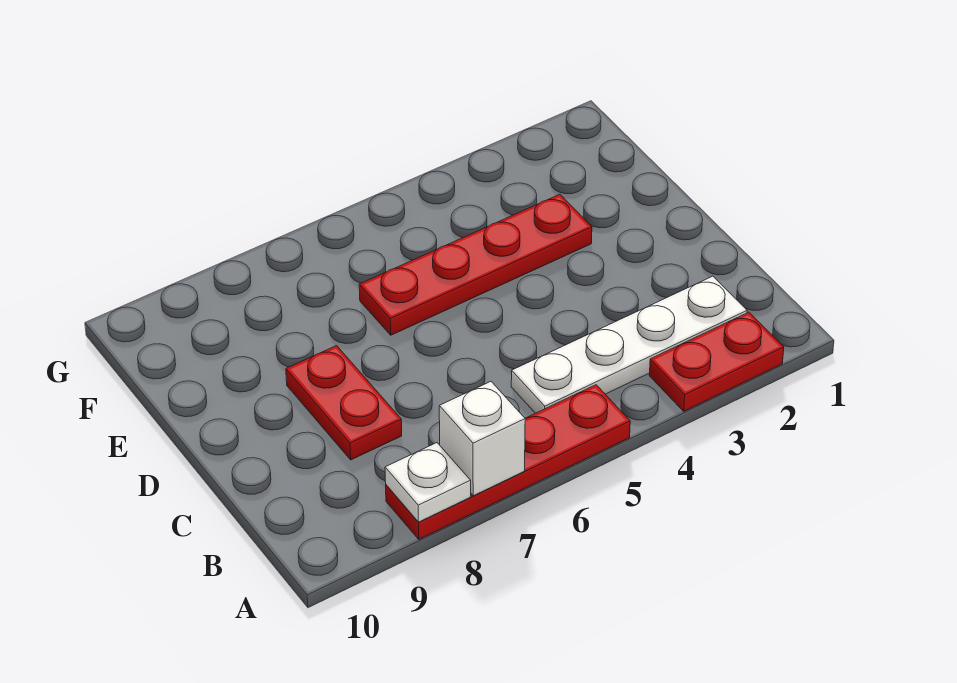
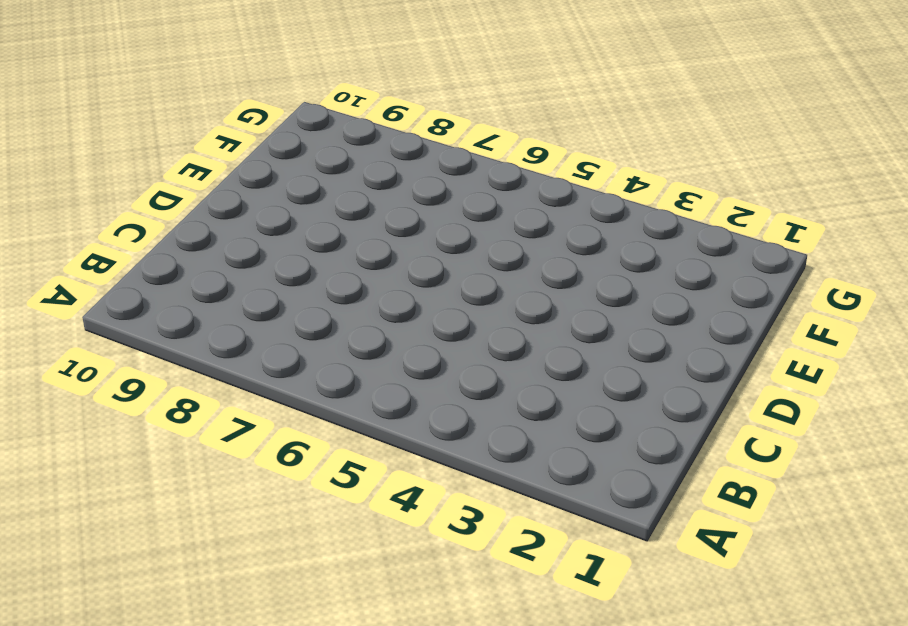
none -> red plate A2:A3 level 1
none -> red plate A5:A8 level 1

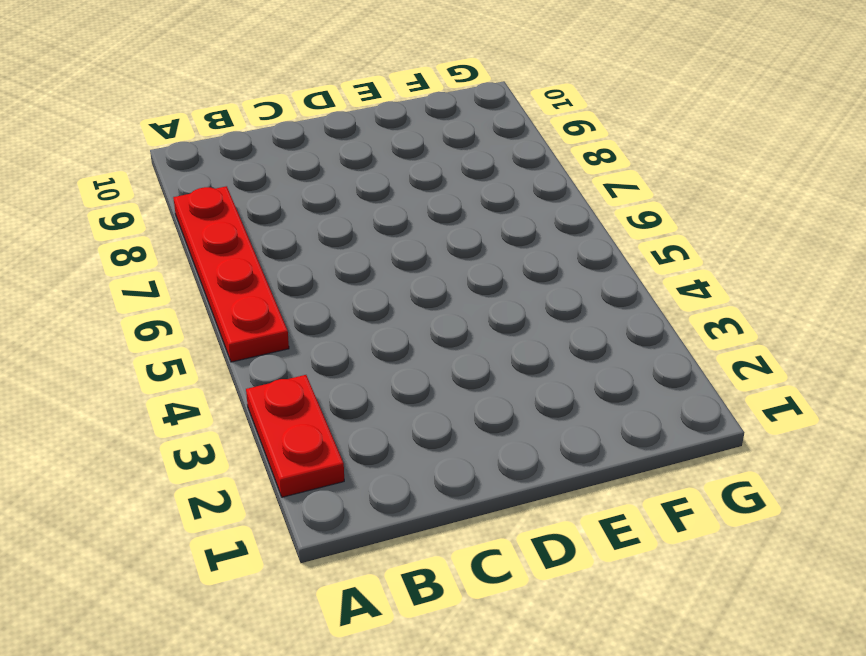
none -> white plate B2:B5 level 1
none -> red plate C8:D8 level 1

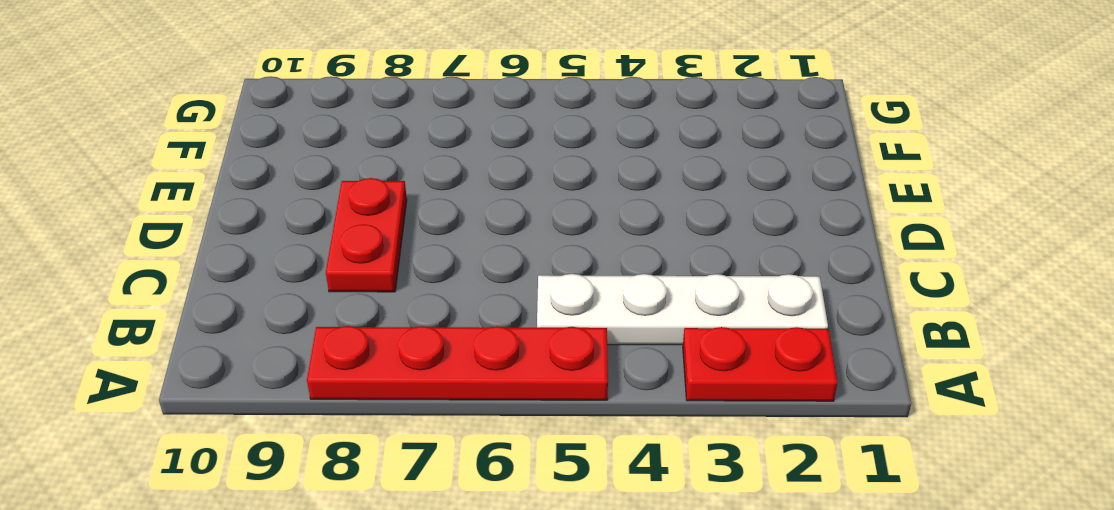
none -> red plate E3:E6 level 1
none -> white brick A7 level 2

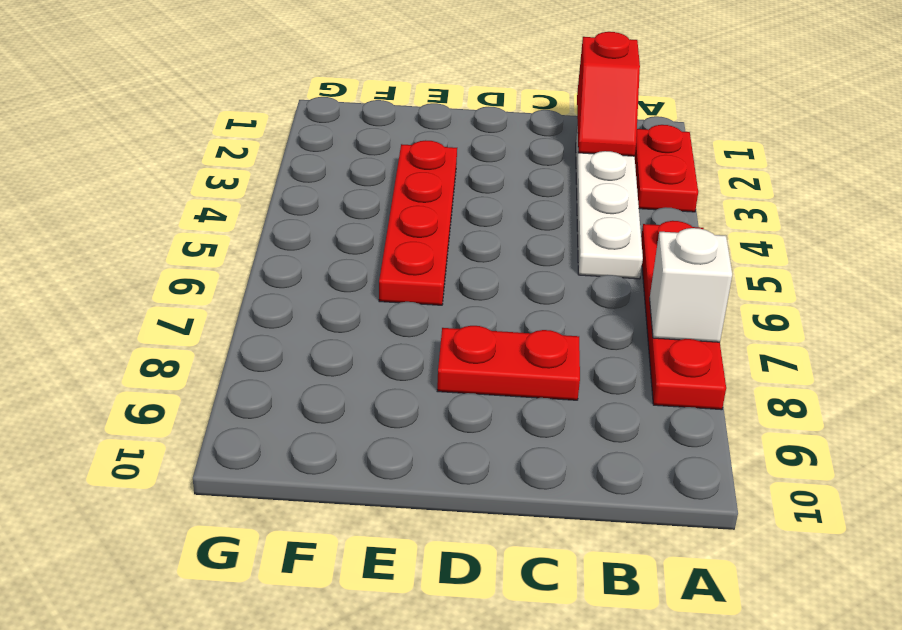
red slope B1:B2 level 2 top 1 -> none
none -> white plate A8 level 2

